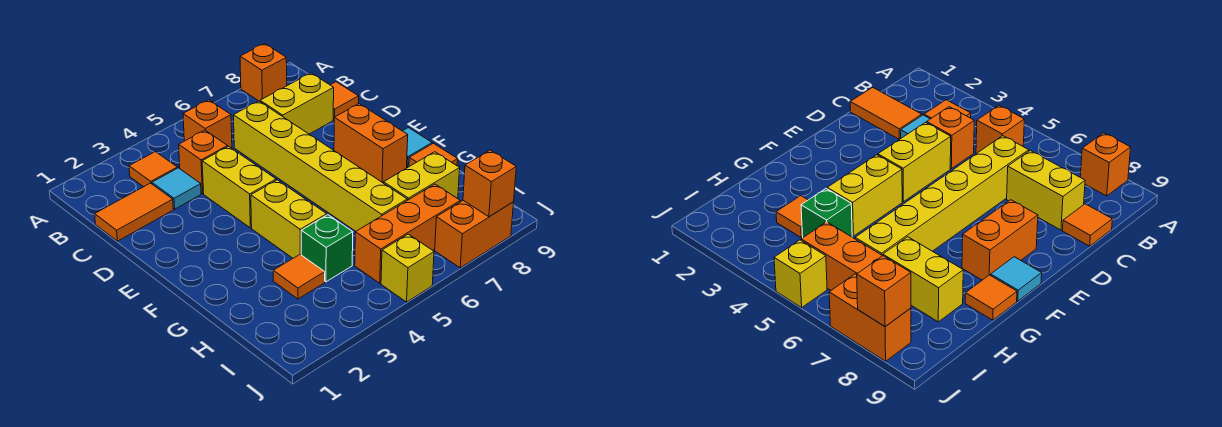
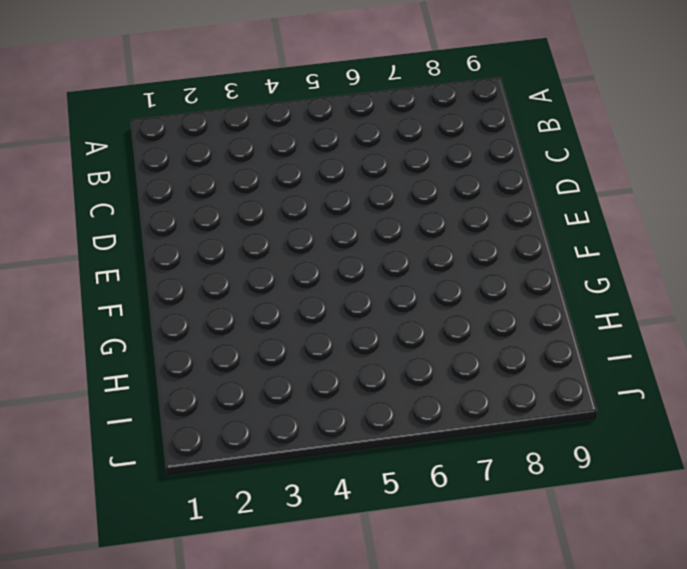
none -> orange brick A8 level 1
none -> orange tile B3 level 1
none -> orange brick B5 level 1

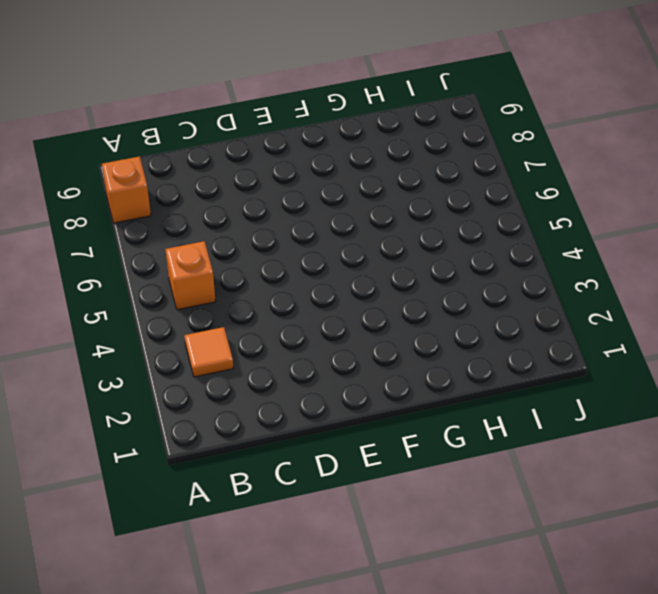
none -> orange tile C1:C2 level 1
none -> cyan tile C3 level 1
none -> orange brick C4 level 1

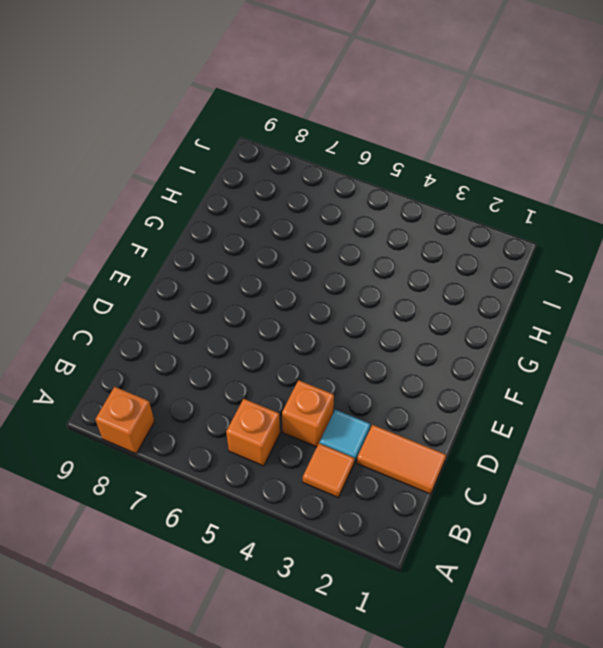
none -> yellow brick C6:H6 level 1
none -> yellow brick C7:C8 level 1
none -> orange tile C9 level 1

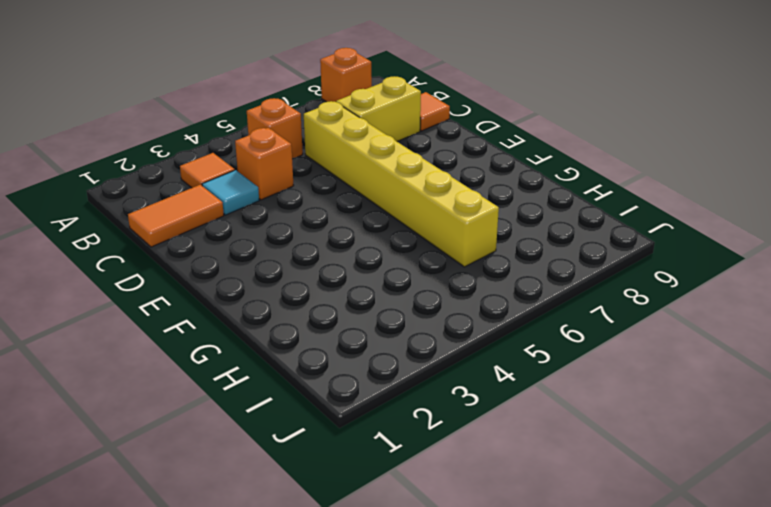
none -> yellow brick D4:E4 level 1
none -> orange brick E8:F8 level 1
none -> yellow brick F4:G4 level 1

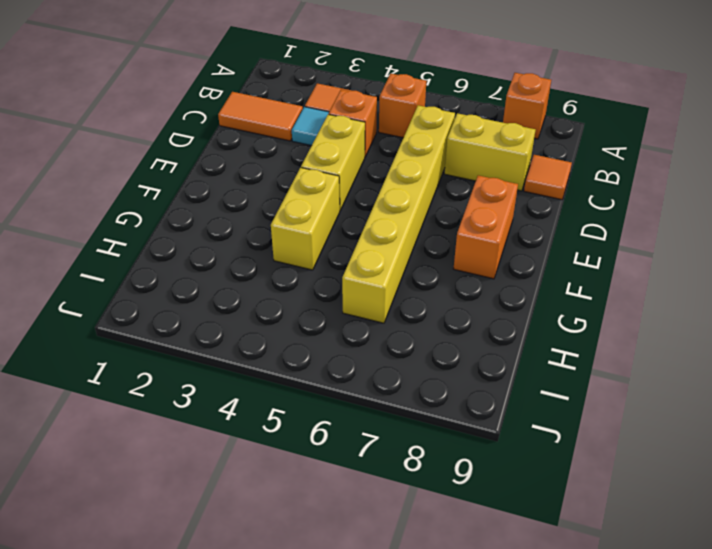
none -> cyan tile F9 level 1
none -> orange tile G9 level 1
none -> orange tile H3 level 1

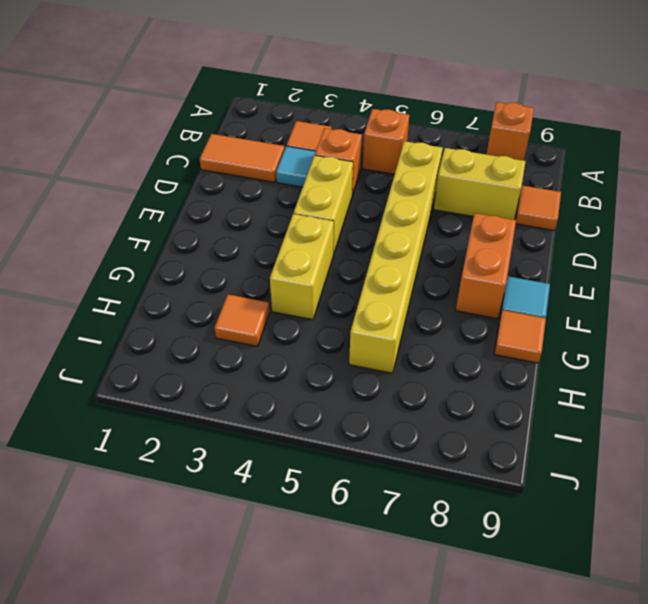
none -> green brick H4 level 1
none -> yellow brick H7:H8 level 1
none -> orange brick I5:I7 level 1

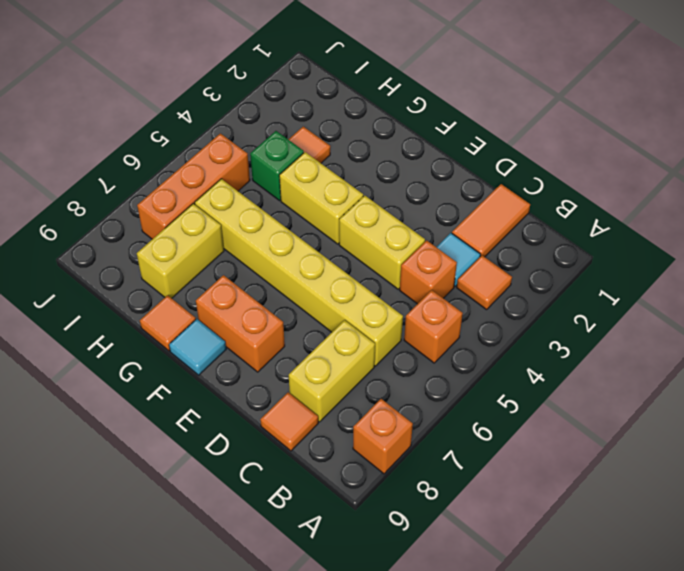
none -> yellow brick J5 level 1
none -> orange brick J7:J8 level 1
none -> orange brick J8 level 2

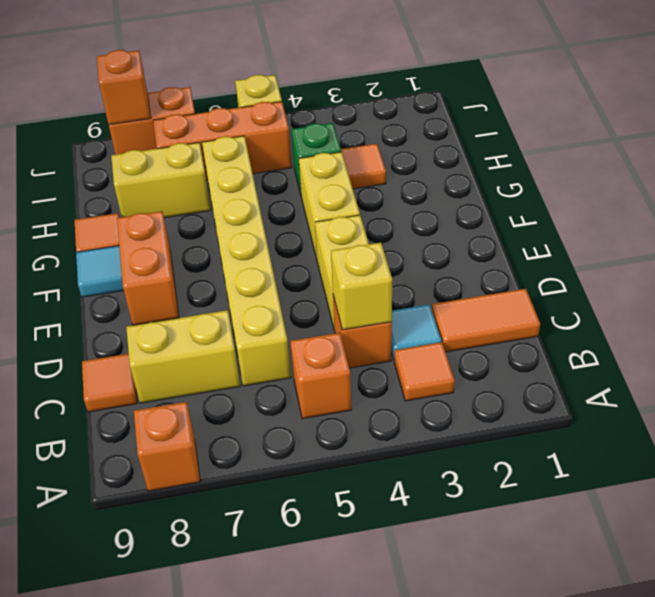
yellow brick C4 level 2 -> none

